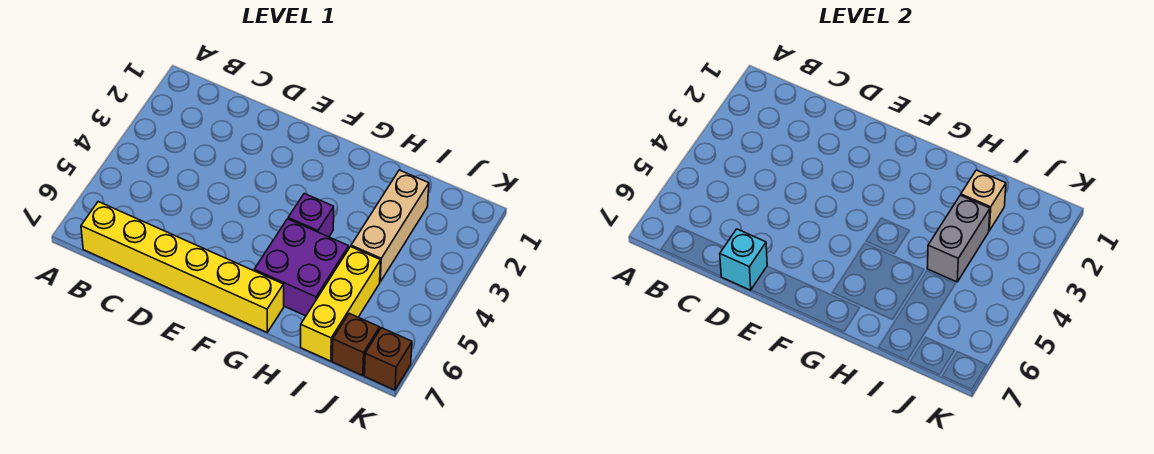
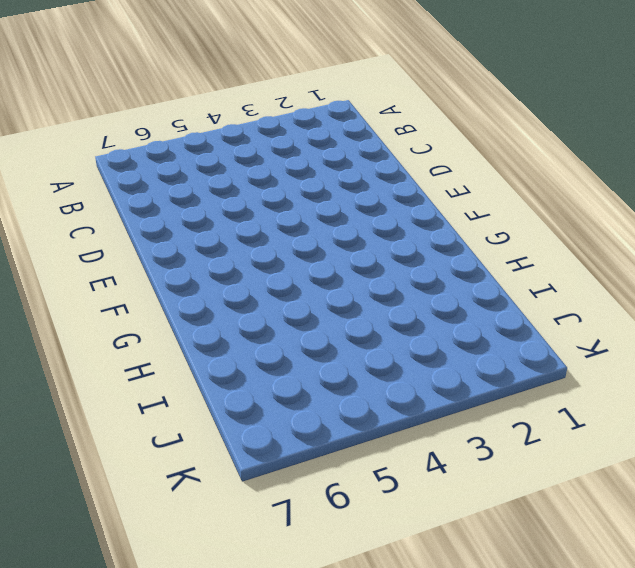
none -> yellow brick B7:G7 level 1
none -> purple brick G4 level 1

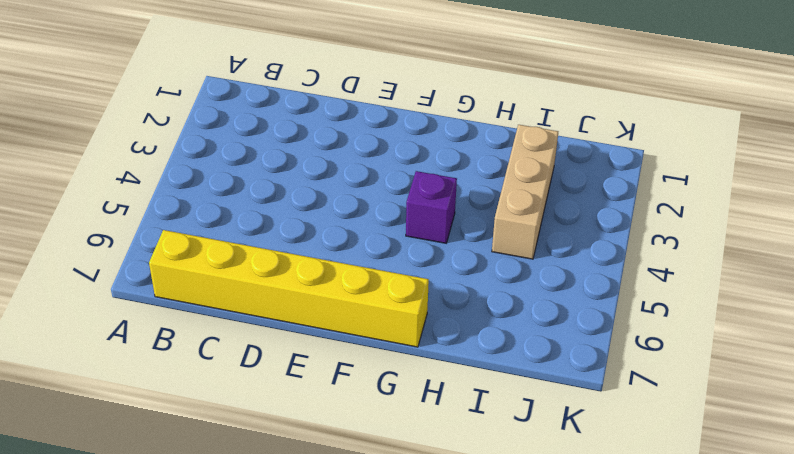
none -> purple brick G5:H6 level 1
none -> yellow brick I5:I7 level 1

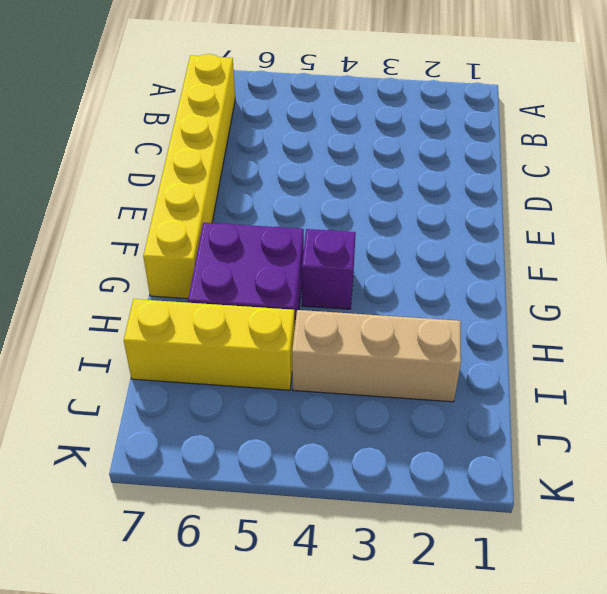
none -> brown brick J7 level 1
none -> brown brick K7 level 1

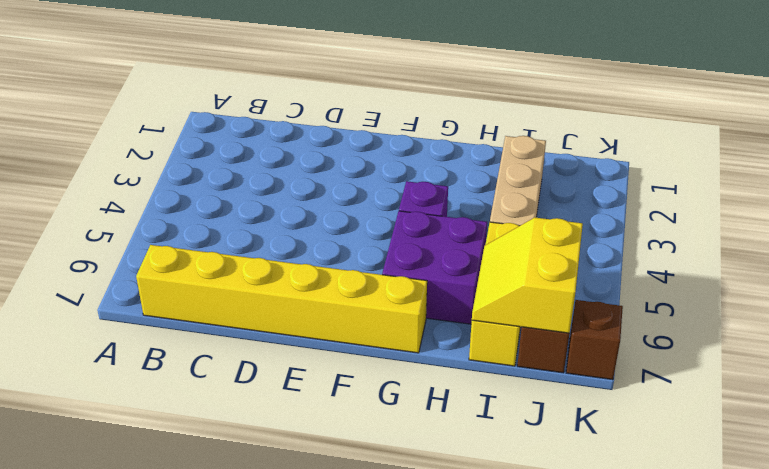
yellow slope I6:J7 level 2 top J -> none
none -> cyan brick D7 level 2
none -> tan brick I2 level 2

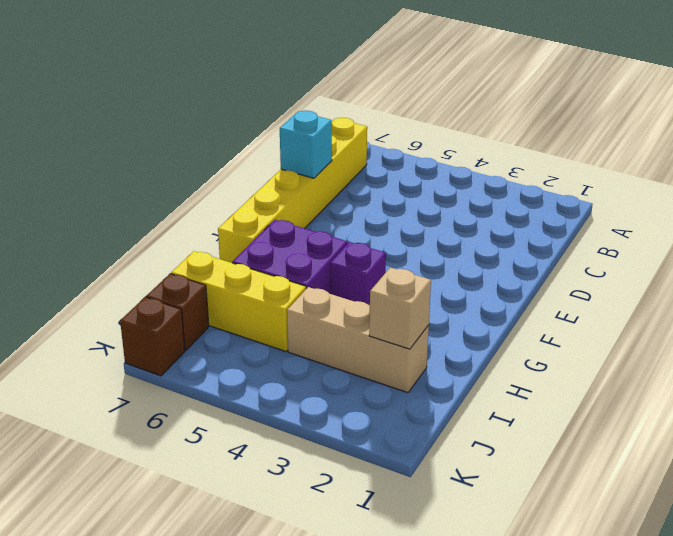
none -> grey brick I3:I4 level 2

